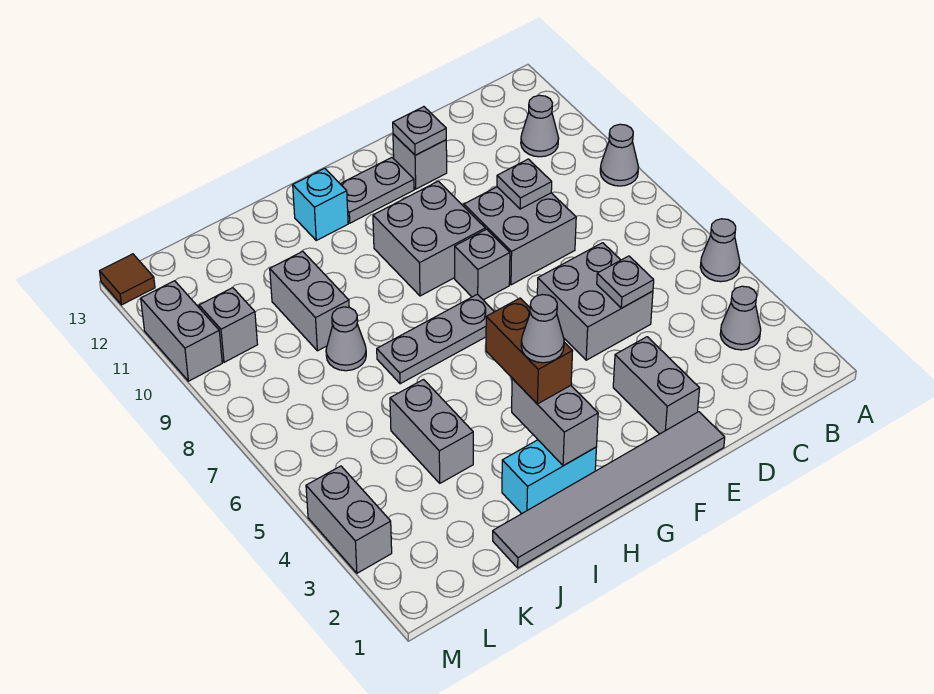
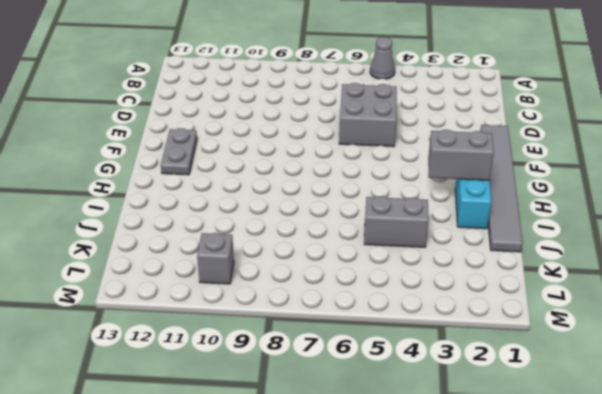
none -> grey cone A9 level 1
none -> grey cone B3 level 1
none -> grey cone B11 level 1

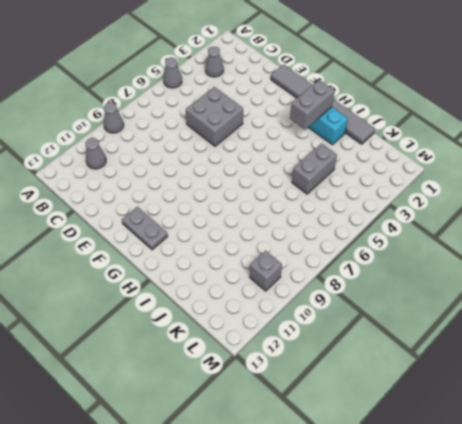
none -> grey brick D8:E9 level 1
none -> grey brick E2:E3 level 1
none -> grey brick E12 level 1

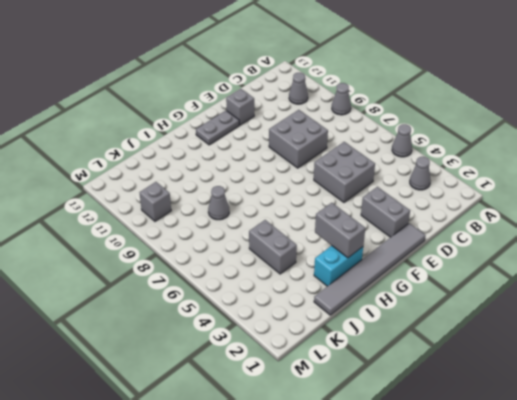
none -> grey brick F8 level 1
none -> grey brick F9:G10 level 1
none -> grey plate G7:I7 level 1

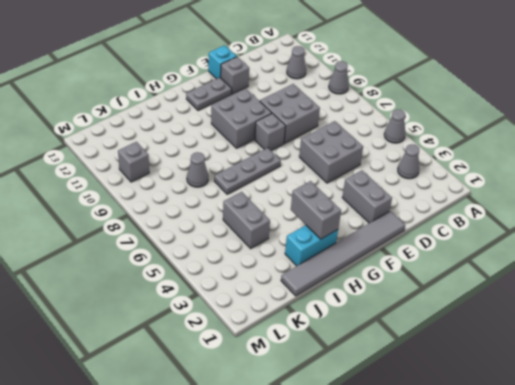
cyan brick E13 level 1 -> cyan brick H12 level 1
none -> grey brick J9:J10 level 1
none -> grey brick M3:M4 level 1
none -> grey brick M10:M11 level 1

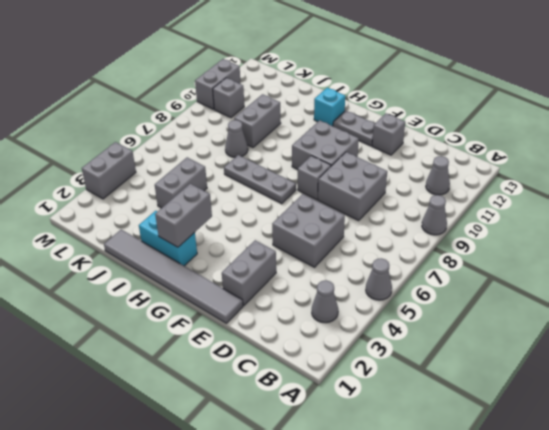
none -> brown tile M13 level 1
none -> grey plate D5 level 2
none -> grey plate D9 level 2

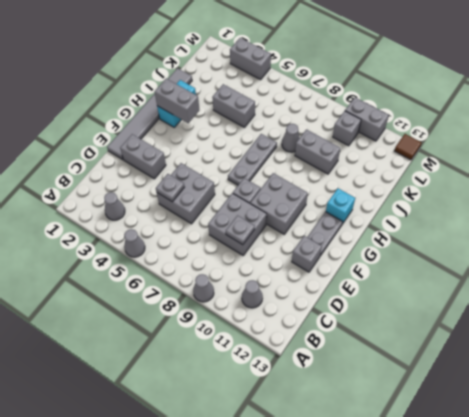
none -> grey plate E12 level 2
none -> brown brick H3:H4 level 3
none -> grey cone H3 level 4

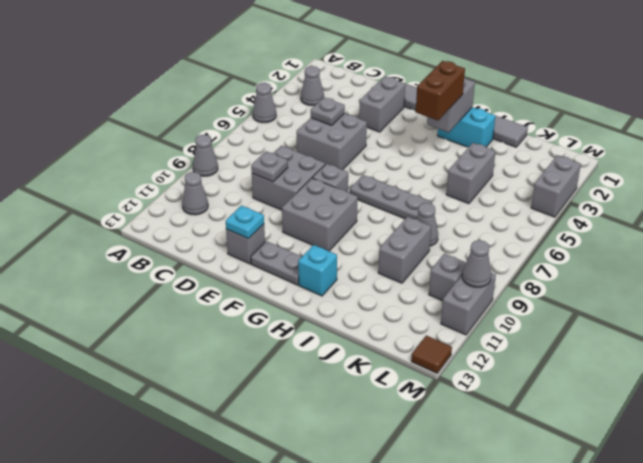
cyan plate E12 level 2 -> grey plate E12 level 2
grey cone M10 level 2 -> grey cone H3 level 4

